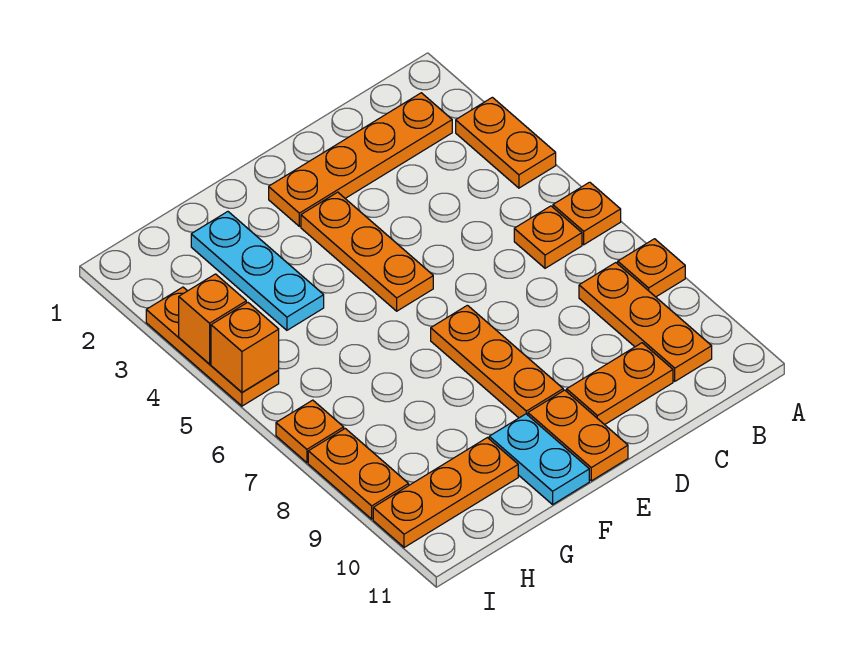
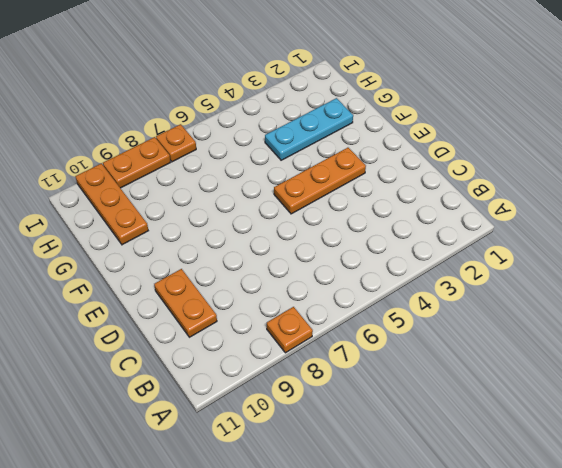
none -> orange plate A3:A4 level 1
none -> orange plate A6 level 1
none -> orange plate B2:E2 level 1

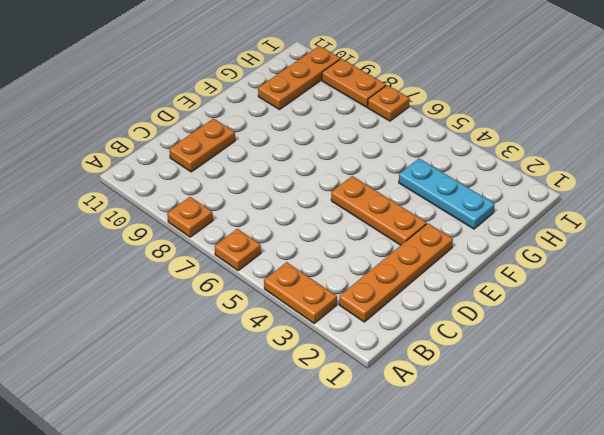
none -> orange plate B6 level 1
none -> orange plate B8:B10 level 1
none -> orange plate E7:E9 level 1

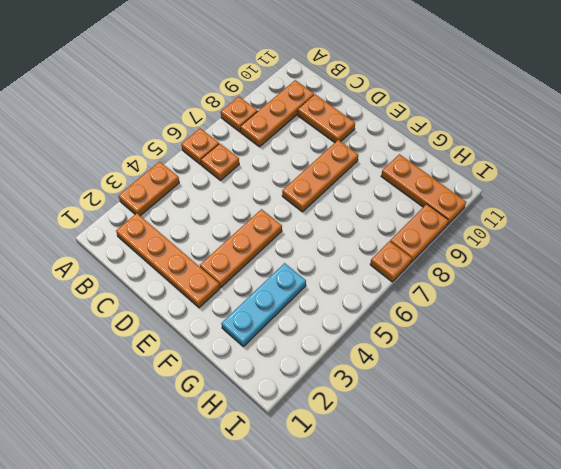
none -> orange plate E10:E11 level 1
none -> cyan plate F10:F11 level 1
none -> orange plate I3:I5 level 1

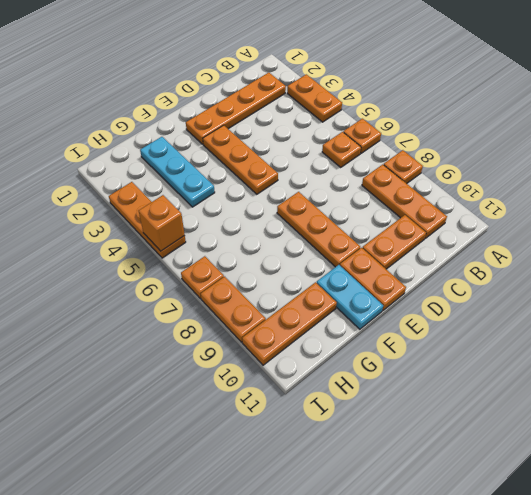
none -> orange brick I4 level 2

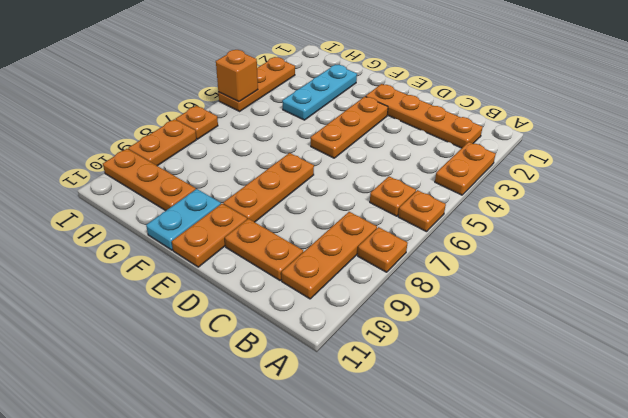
none -> orange brick I4 level 2

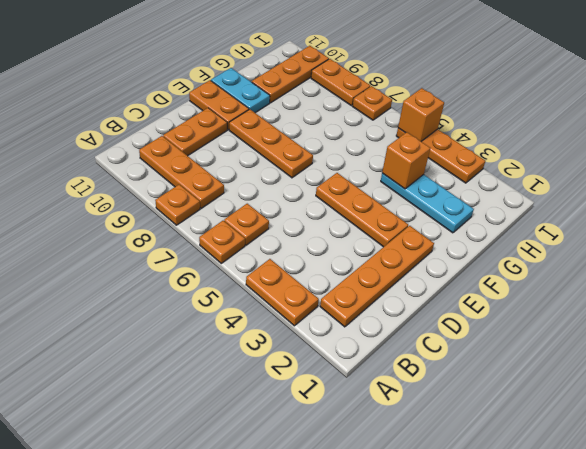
orange brick G4 level 2 -> orange brick I4 level 2

